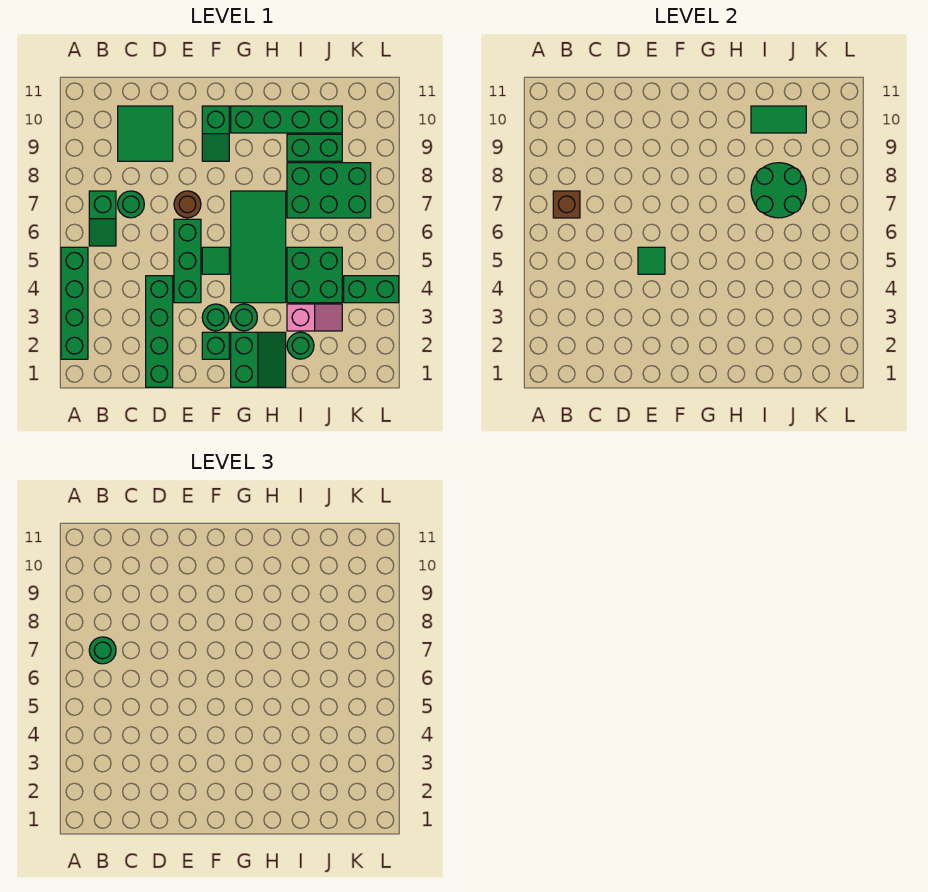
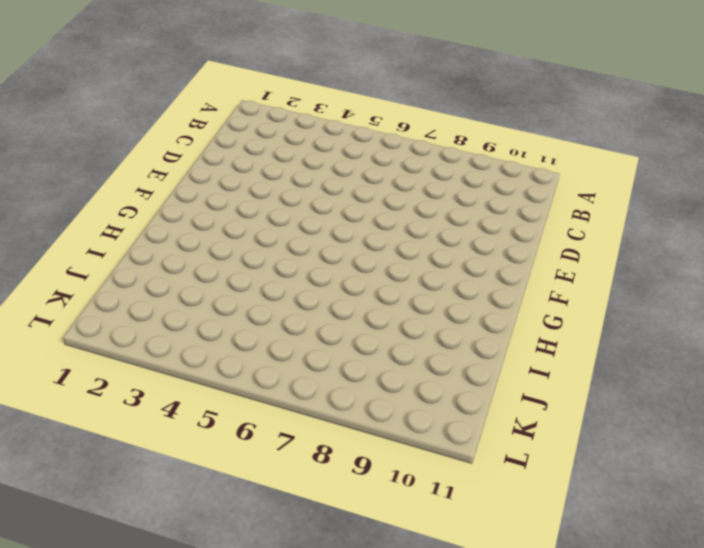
none -> green brick A2:A5 level 1
none -> green slope B6:B7 level 1 top 7
none -> green round brick C7 level 1

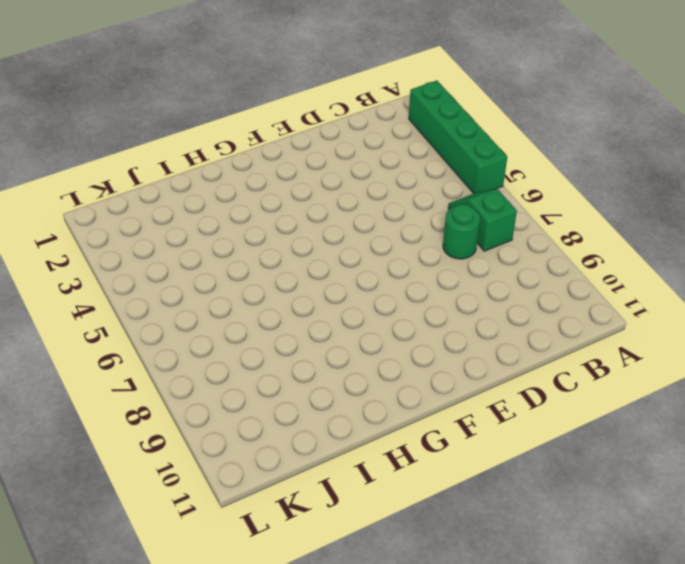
none -> green tile C9:D10 level 1
none -> green brick D1:D4 level 1
none -> green brick E4:E6 level 1

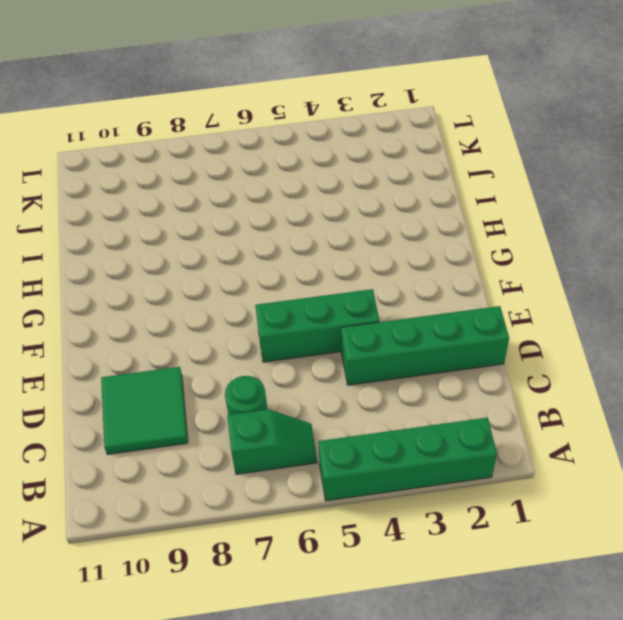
none -> brown round brick E7 level 1
none -> green brick F2 level 1
none -> green round brick F3 level 1

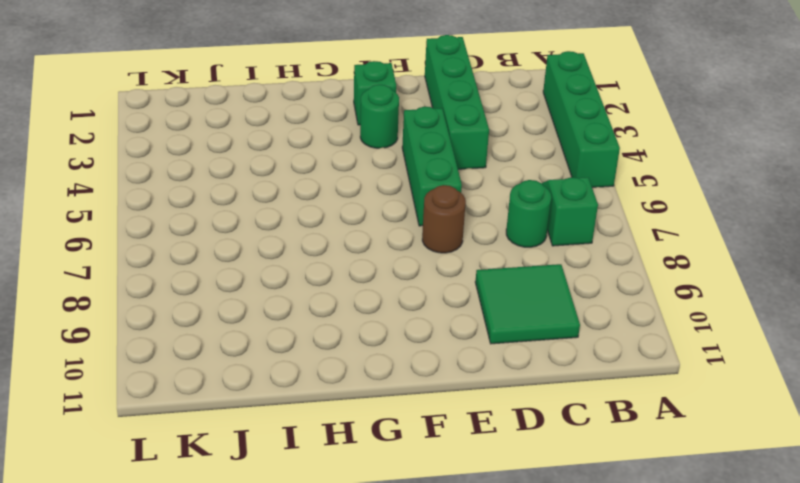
none -> green tile F5 level 1
none -> green slope F9:F10 level 1 top 10
none -> green slope G1:H2 level 1 top G

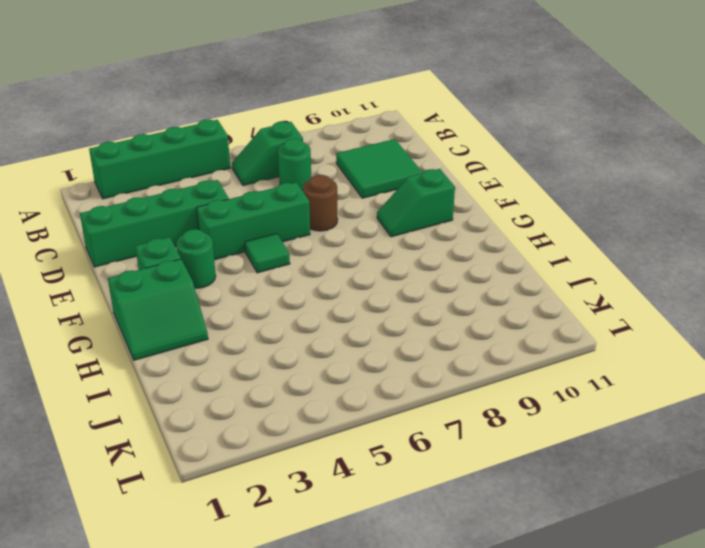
none -> green round brick G3 level 1
none -> green tile G4:H7 level 1
none -> green brick G10:J10 level 1

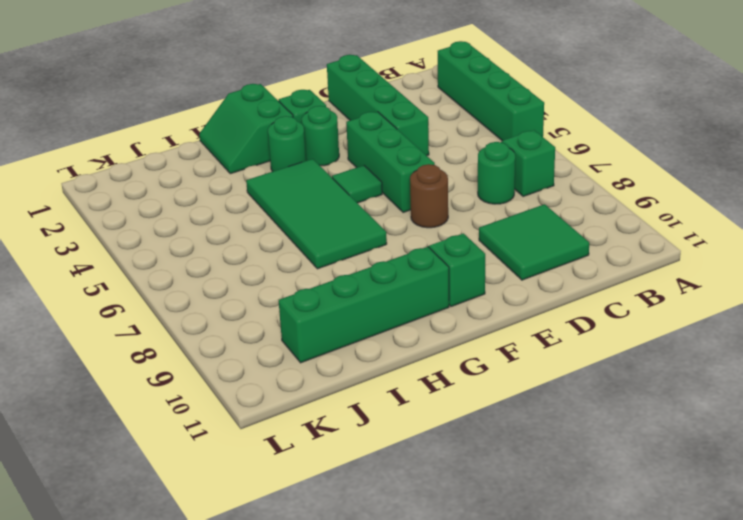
none -> green round brick I2 level 1
none -> pink slope I3:J3 level 1 top I
none -> green brick I4:J5 level 1

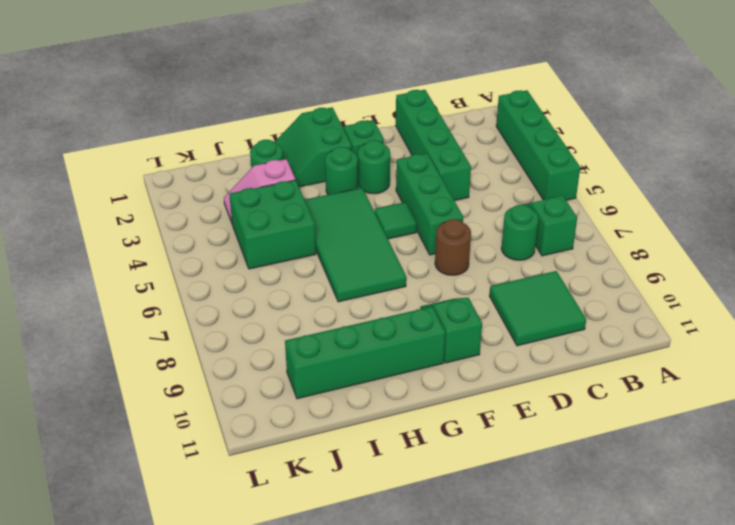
none -> green brick I7:K8 level 1
none -> green brick I9:J9 level 1
none -> green brick K4:L4 level 1

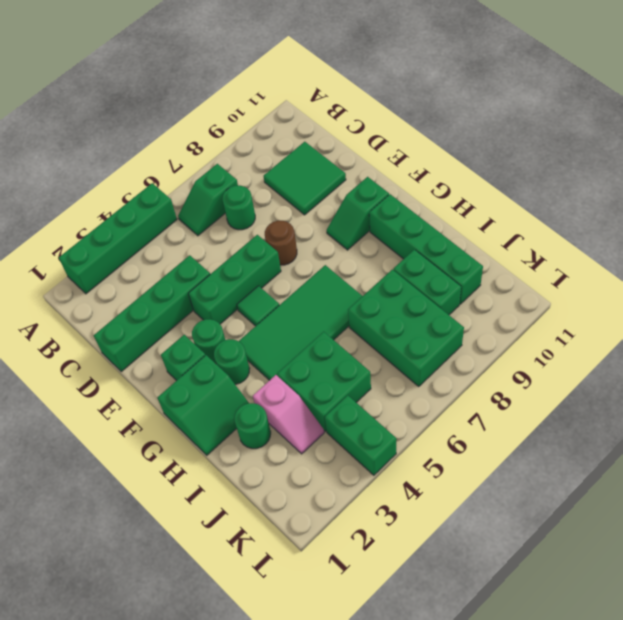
none -> brown brick B7 level 2
none -> green tile E5 level 2
none -> green round brick I7:J8 level 2

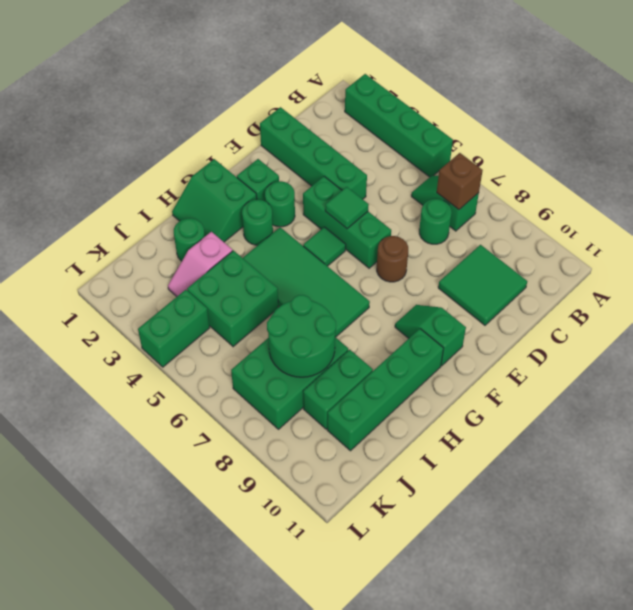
none -> green tile I10:J10 level 2
none -> green round brick B7 level 3

